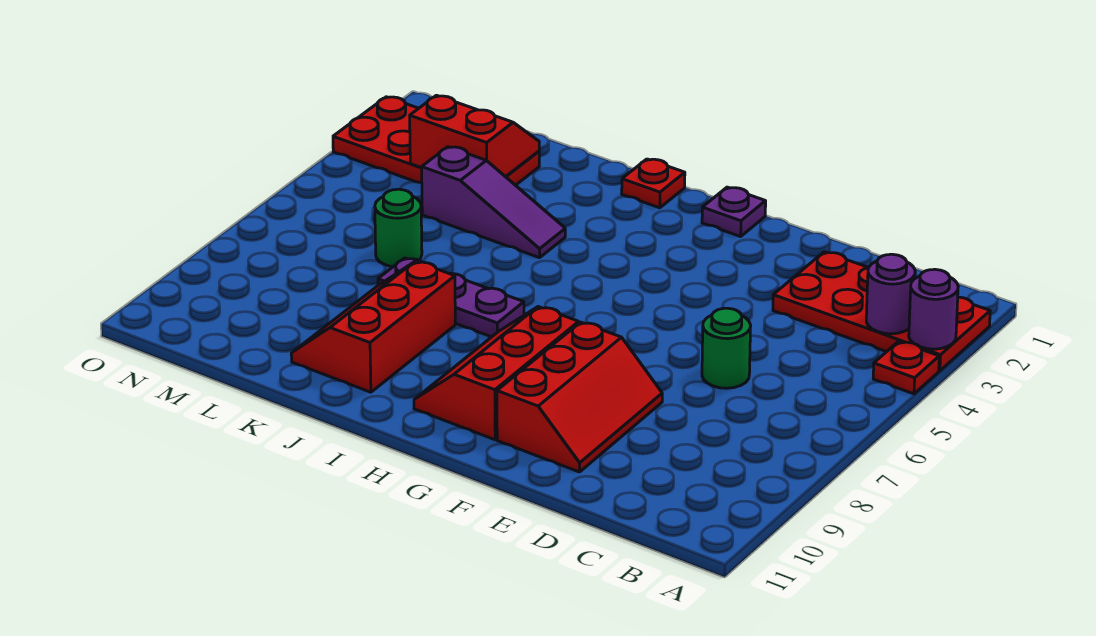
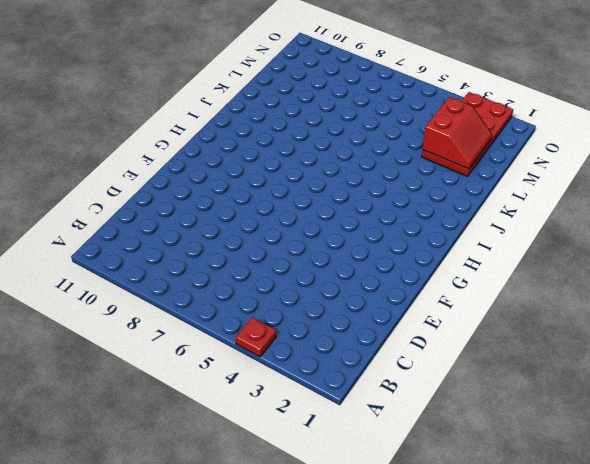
none -> red plate A2:D3 level 1
none -> green round brick D6 level 1
none -> red slope E8:F10 level 1 top F

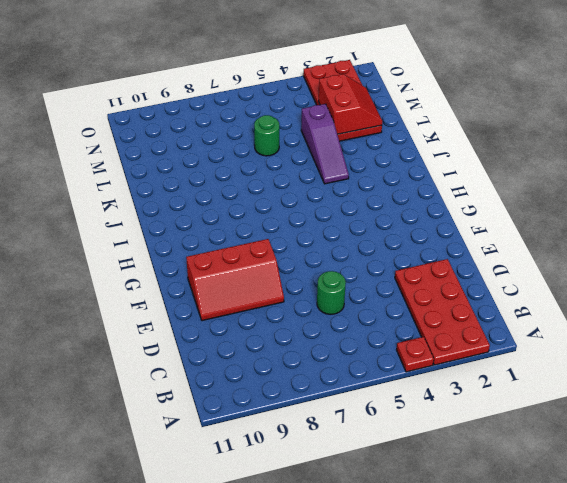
none -> purple plate G1 level 1
none -> red slope G8:H10 level 1 top G
none -> red plate I1 level 1

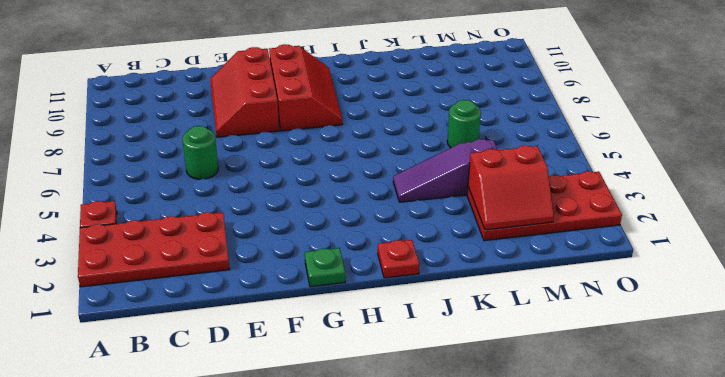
green plate G1 level 1 -> purple plate G1 level 1
none -> purple plate I7:K7 level 1
none -> red slope J8:K10 level 1 top J
none -> purple round brick A3 level 2

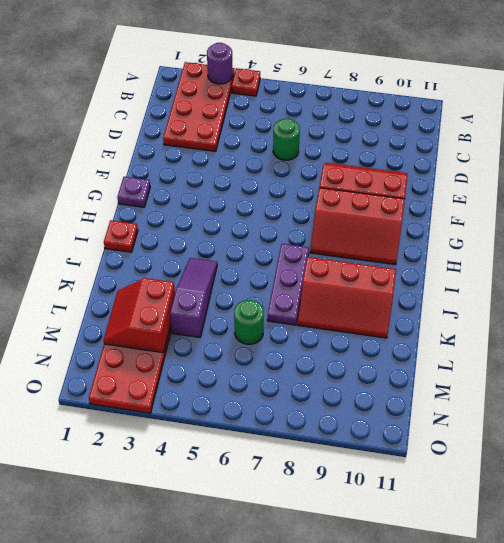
none -> purple round brick B3 level 2

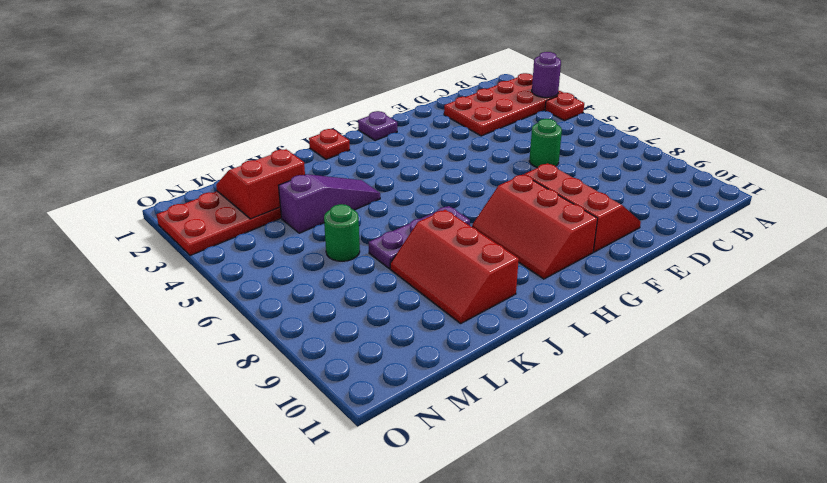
none -> purple round brick B3 level 2

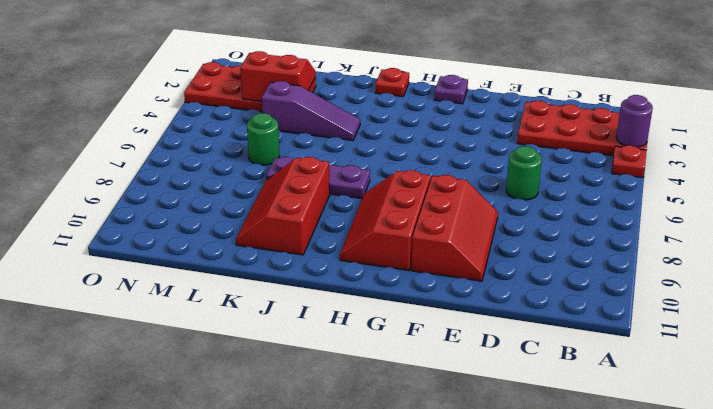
none -> purple round brick B3 level 2

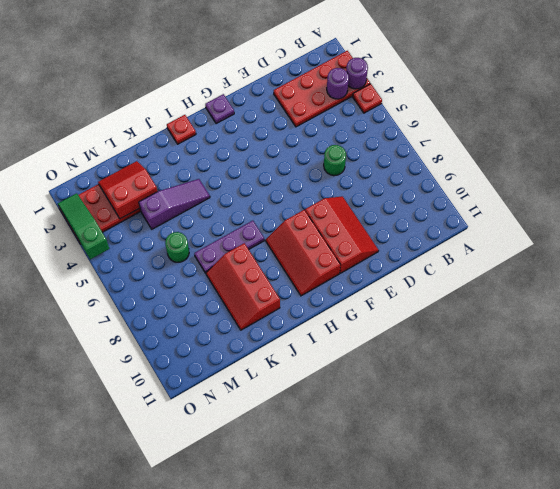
green slope O2:O4 level 2 top 4 -> none

